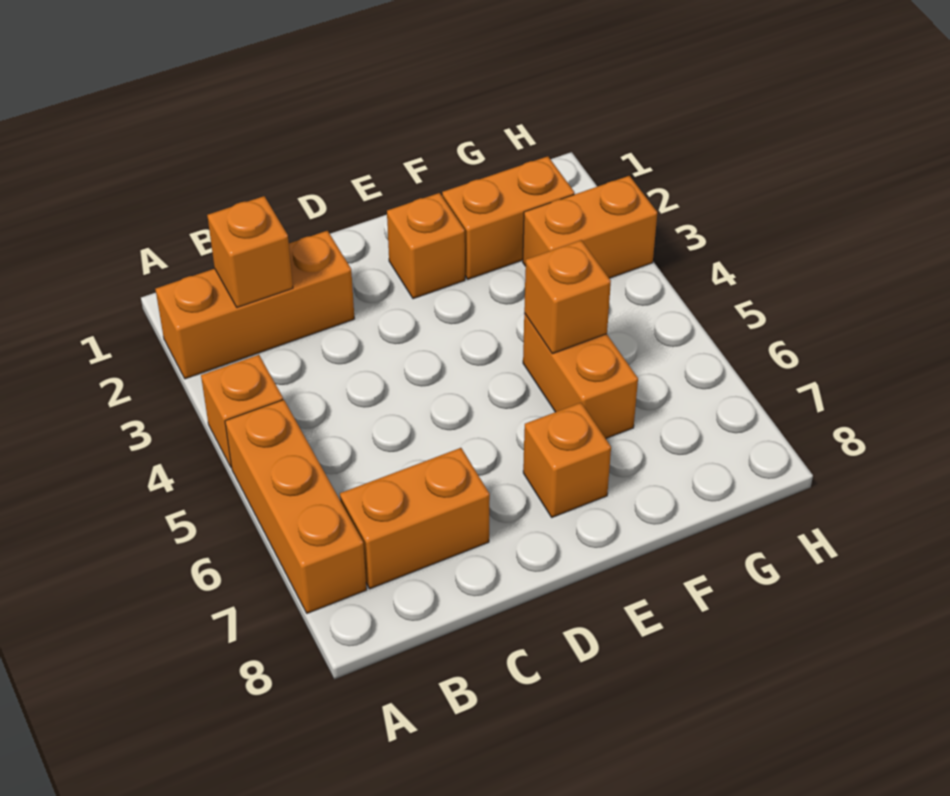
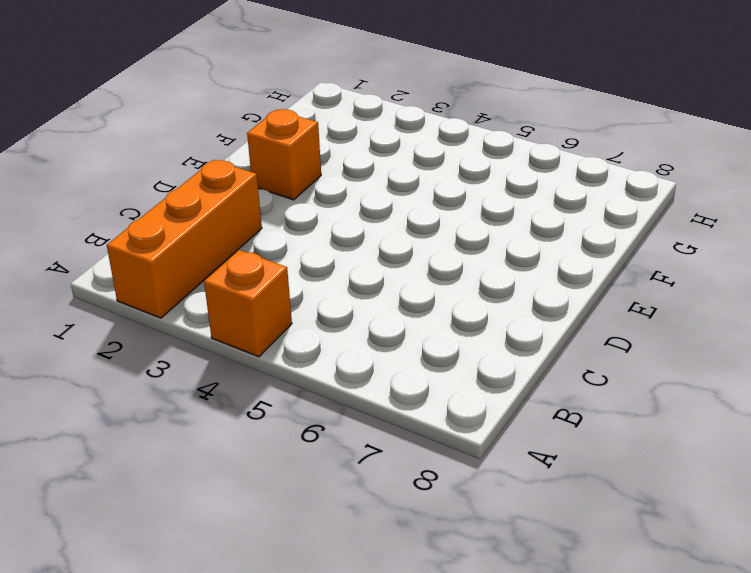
none -> orange brick A5:A7 level 1
none -> orange brick B7:C7 level 1

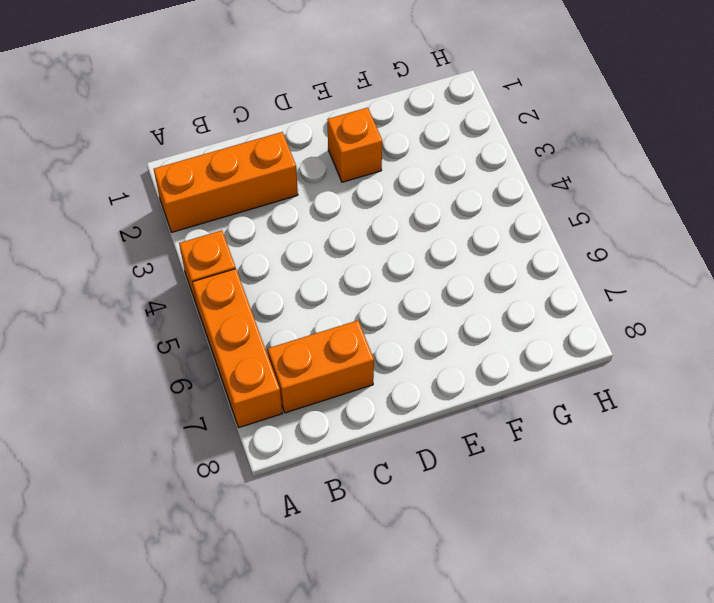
none -> orange brick E7 level 1
none -> orange brick F2:G2 level 1

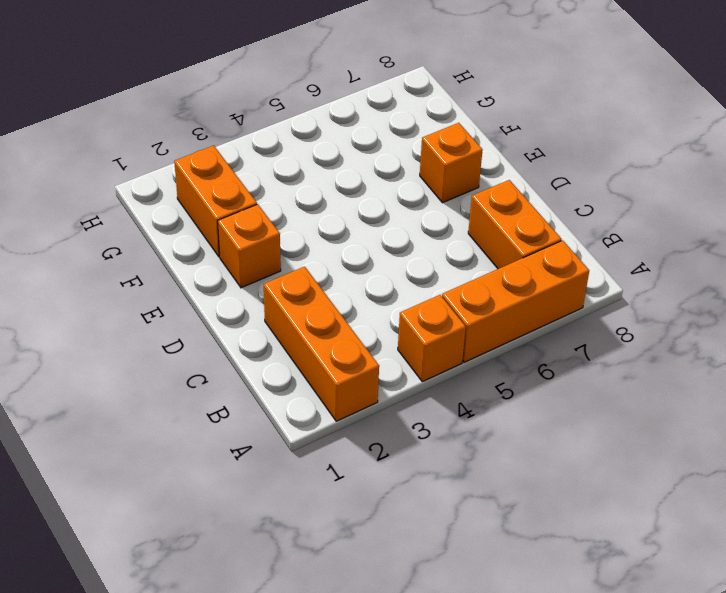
none -> orange brick F5:F6 level 1
none -> orange brick G3:H3 level 1

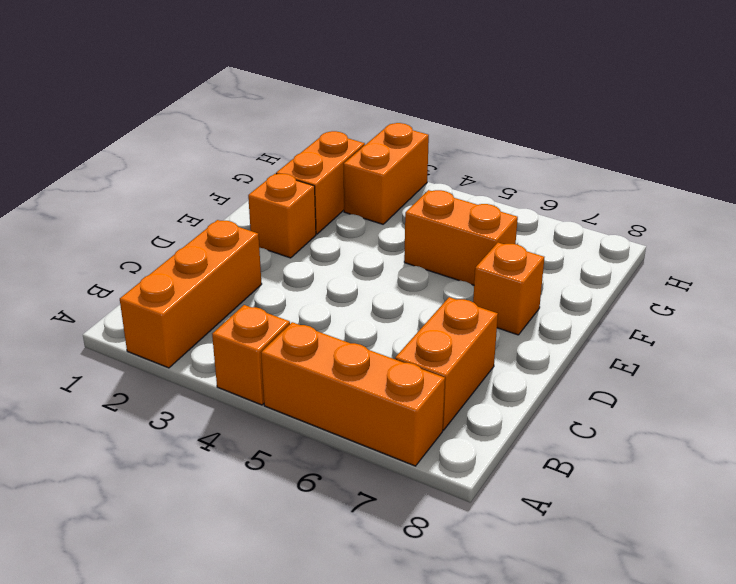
none -> orange brick B2 level 2
none -> orange brick F5 level 2

